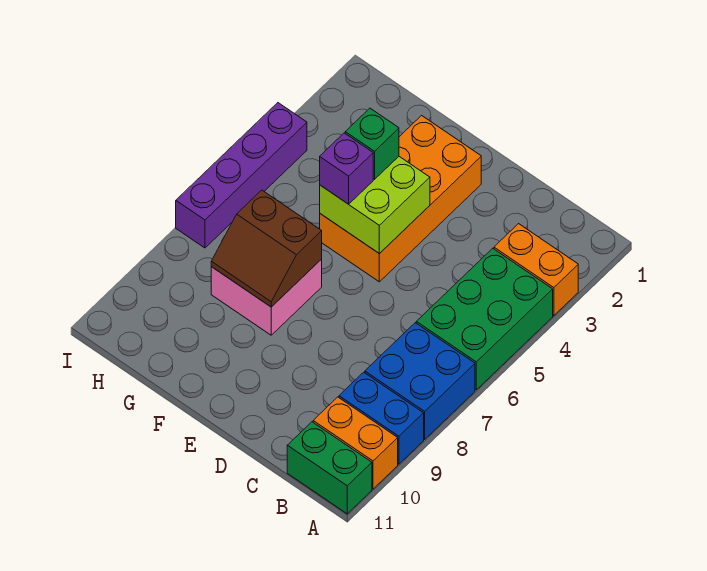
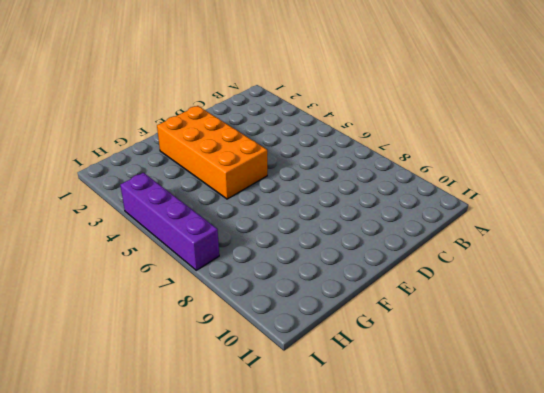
none -> orange brick A3:B3 level 1
none -> green brick A4:B6 level 1
none -> blue brick A7:B8 level 1

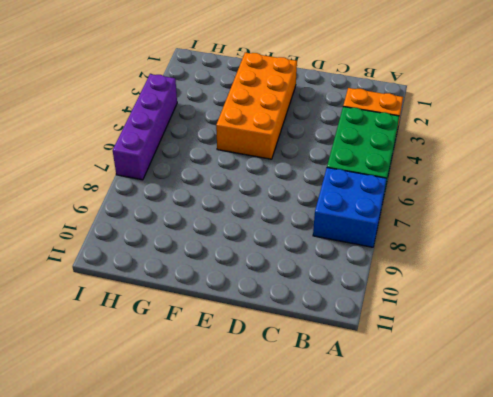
none -> blue brick A9:B9 level 1
none -> orange brick A10:B10 level 1
none -> green brick A11:B11 level 1

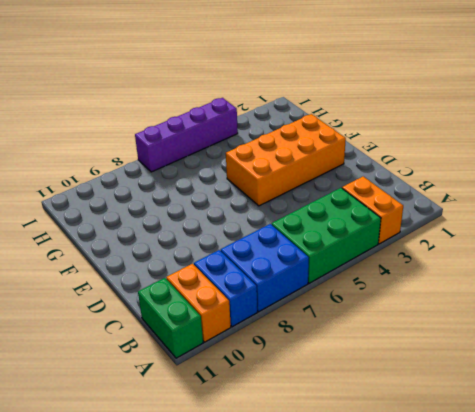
none -> pink brick F7:G8 level 1
none -> lime brick E4:F5 level 2
none -> brown slope F7:G8 level 2 top 7

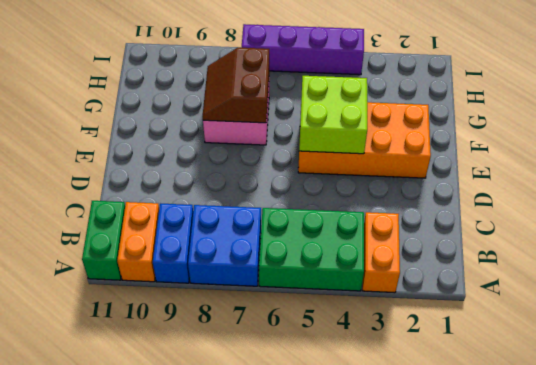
none -> green brick F4 level 3
none -> purple brick F5 level 3

